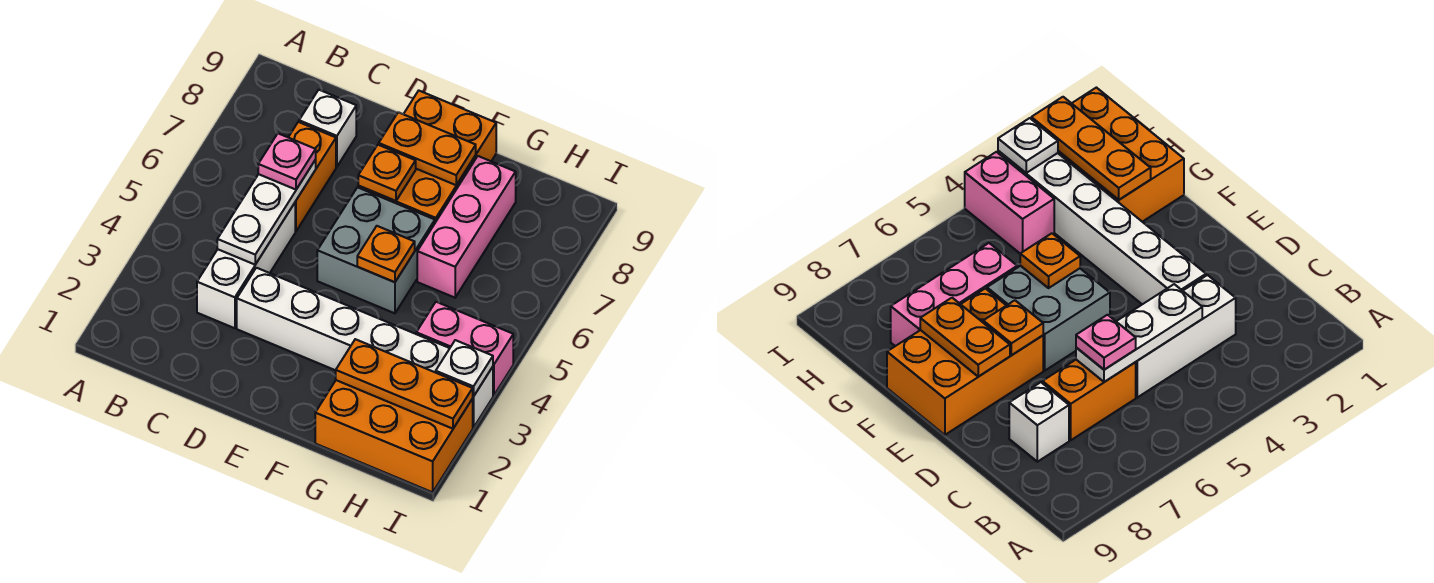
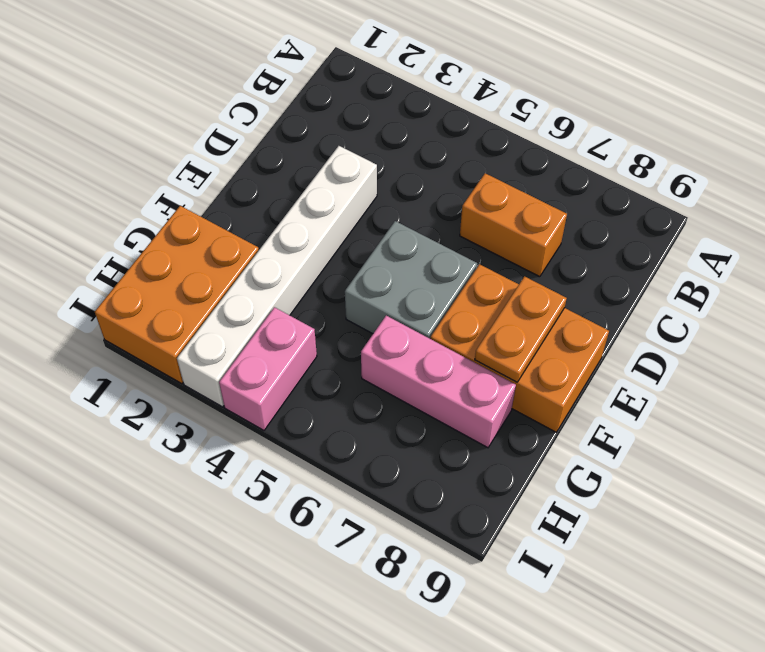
none -> white brick C3:C5 level 1
none -> white brick C8 level 1
none -> white plate C4:C6 level 2

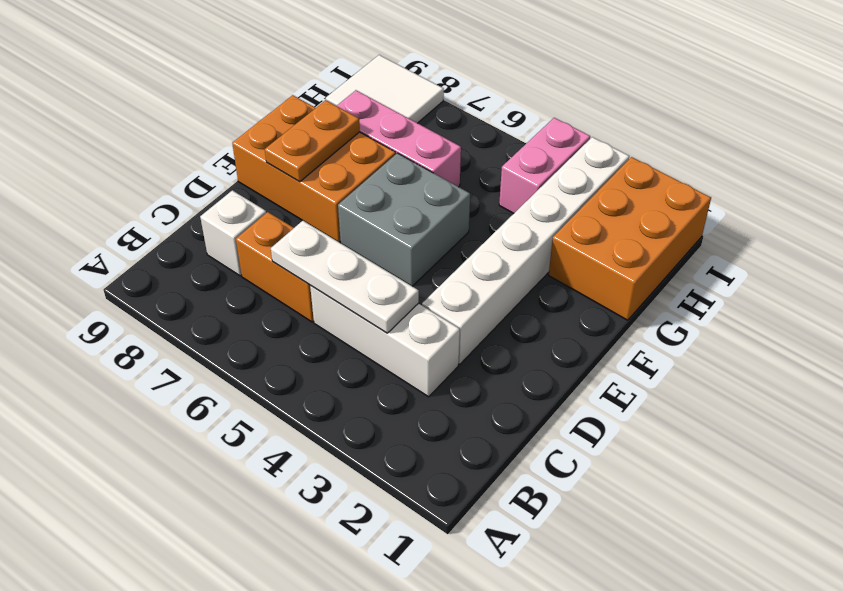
white tile H8:I9 level 1 -> none
none -> orange plate E7 level 2
none -> orange plate F5 level 2
none -> orange plate G2:I2 level 2

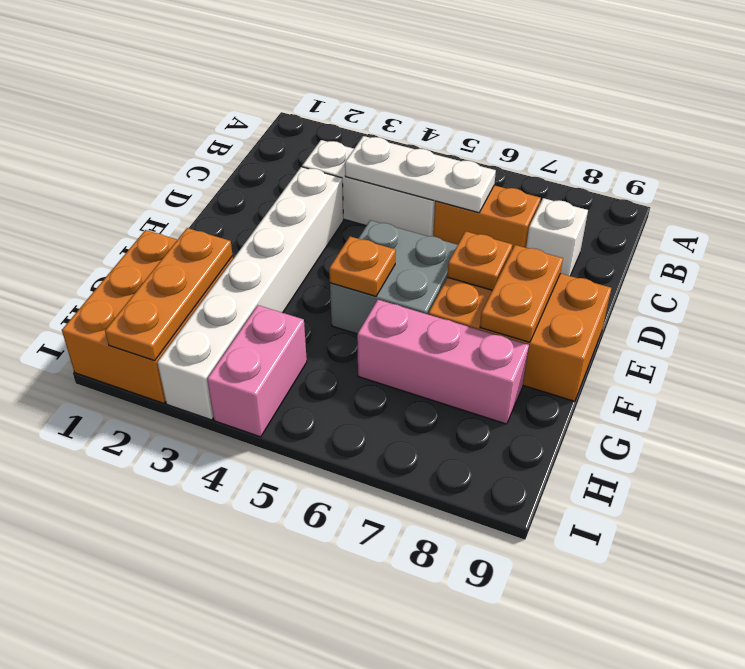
none -> white plate I3 level 2
none -> pink plate C6 level 3

